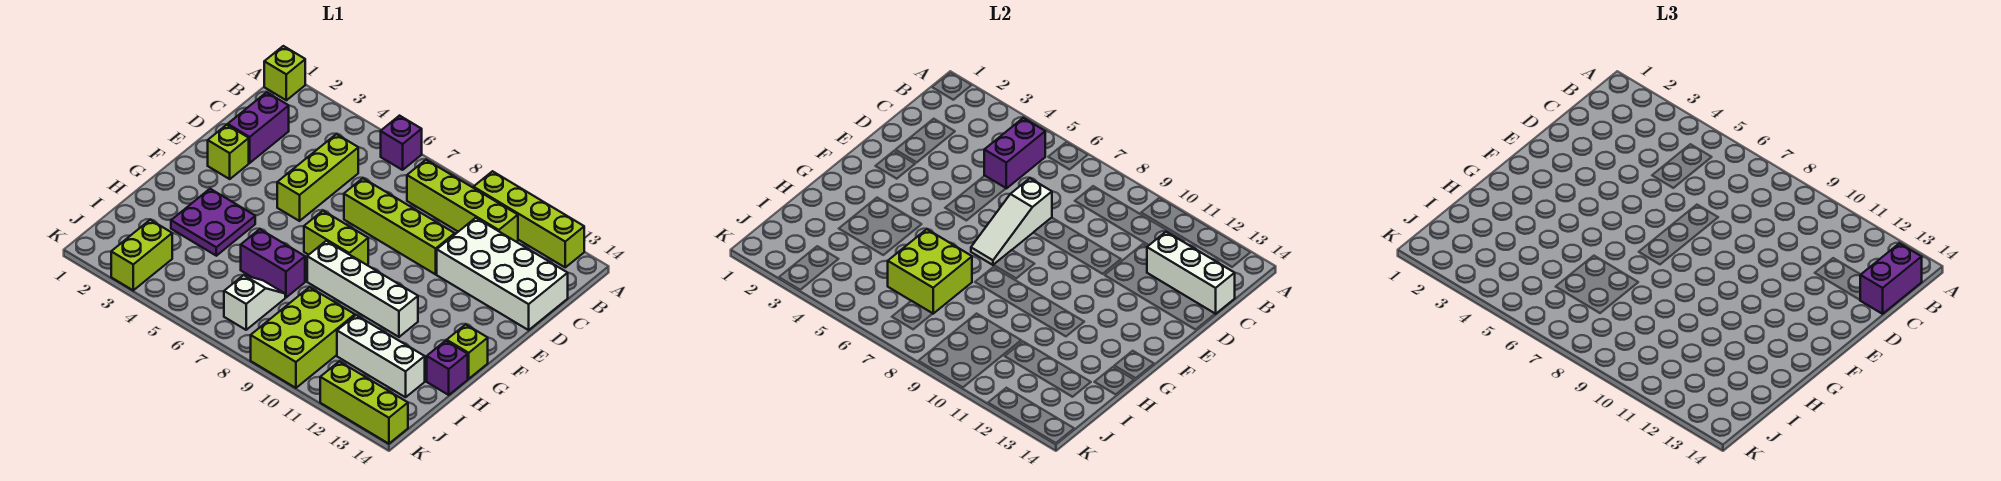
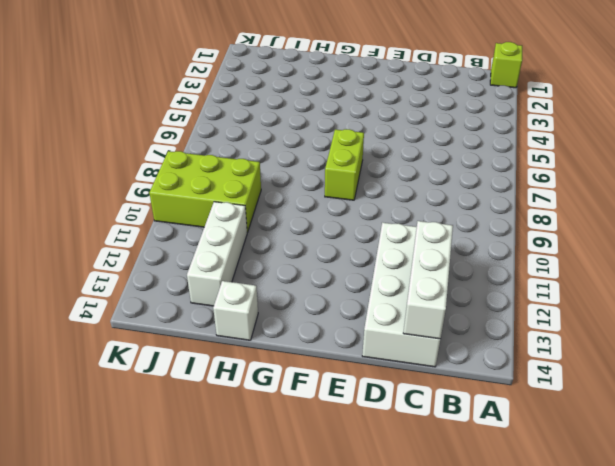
white brick H14 level 1 -> purple brick H14 level 1
none -> purple brick A6 level 1
none -> lime brick A10:A13 level 1
none -> lime brick B8:B11 level 1

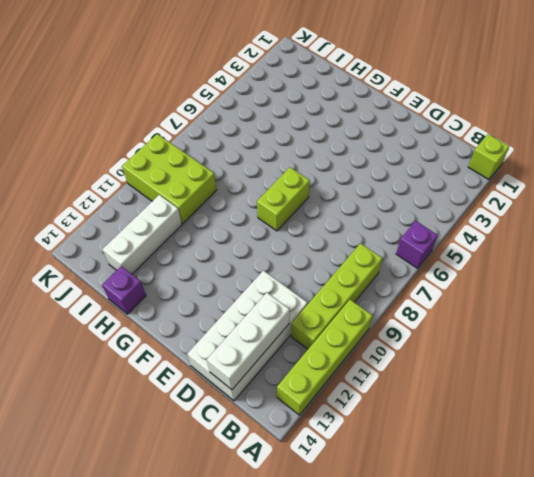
none -> purple brick C2:D2 level 1
none -> lime brick C5:E5 level 1
none -> lime brick D7:D10 level 1

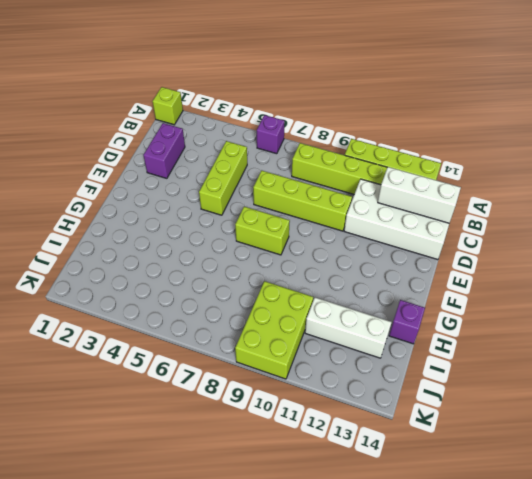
none -> lime brick E2 level 1
none -> purple plate G3:H4 level 1
none -> white brick G8:G11 level 1

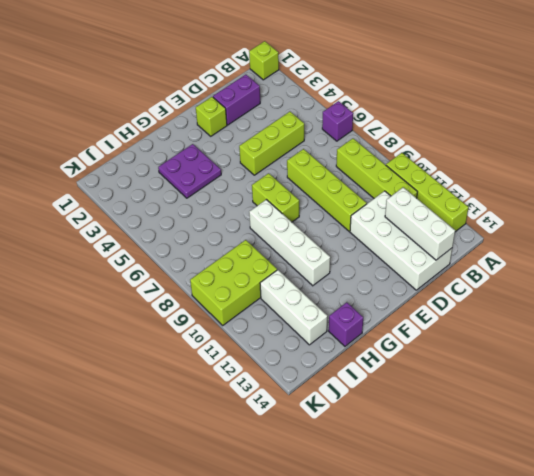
none -> lime brick G14 level 1
none -> purple brick H6:H7 level 1
none -> white slope I7:J7 level 1 top J

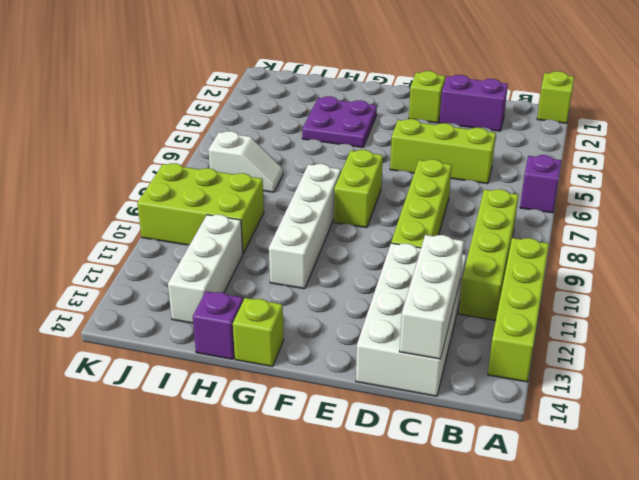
none -> purple brick H6:H7 level 1
none -> lime brick J3:K3 level 1
none -> lime brick K12:K14 level 1

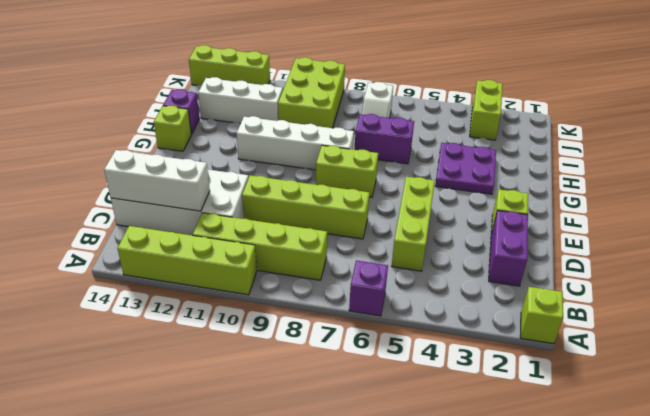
none -> purple brick B5:C5 level 2
none -> white slope D7:F7 level 2 top D
none -> lime brick H6:I7 level 2

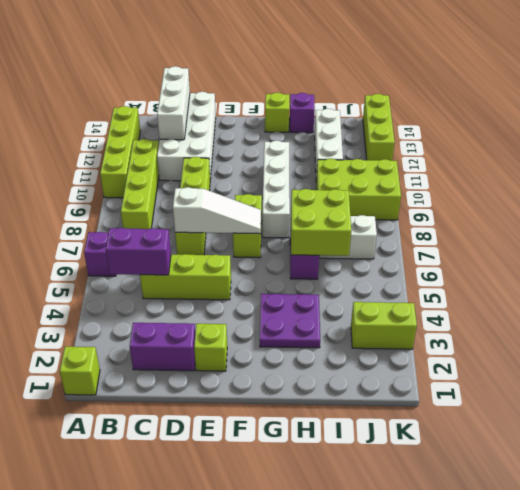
none -> purple brick B14:C14 level 3

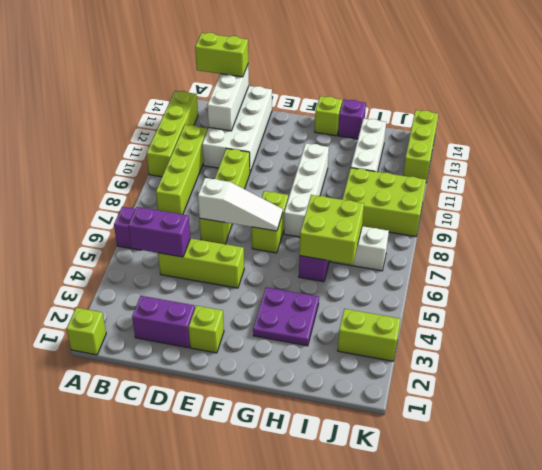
lime brick B14:C14 level 3 -> purple brick B14:C14 level 3

